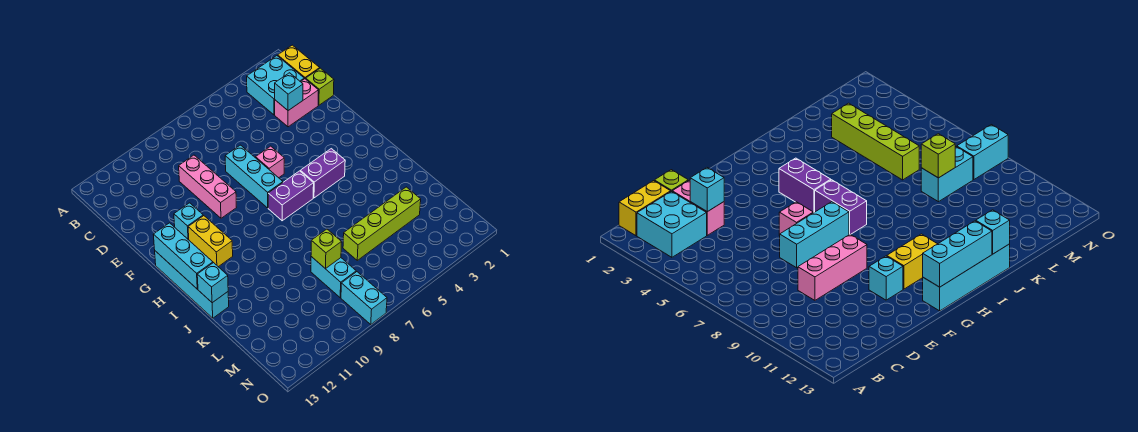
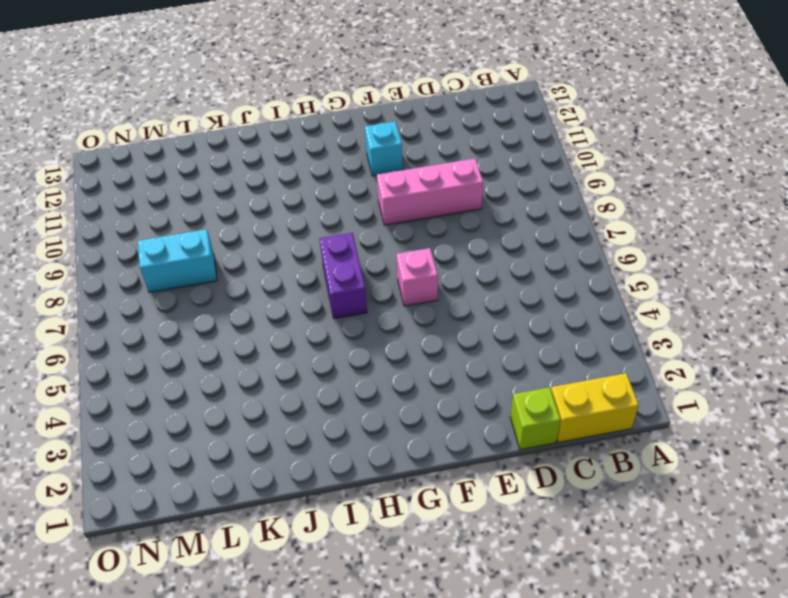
none -> cyan brick B2:C3 level 1
none -> pink brick D2:D3 level 1
none -> cyan brick E7:G7 level 1

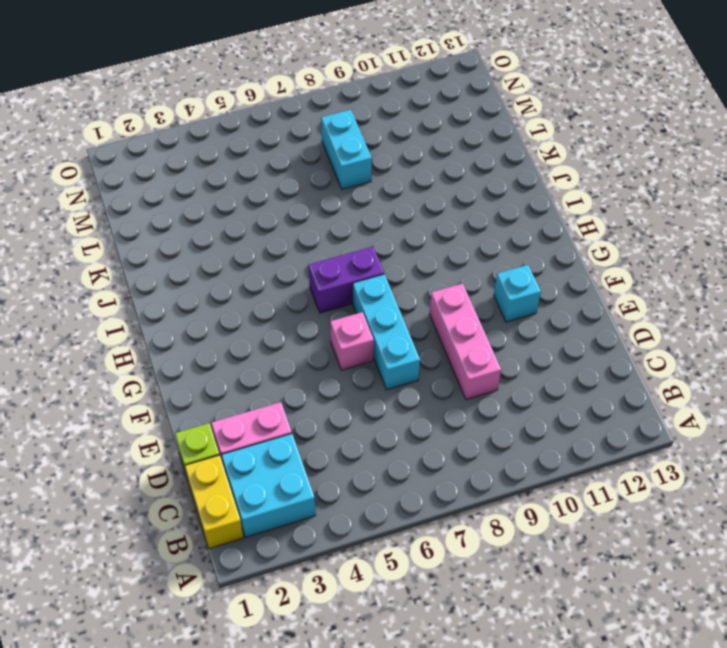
none -> yellow brick G11:H11 level 1
none -> cyan brick G13:J13 level 1
none -> purple brick H4:H5 level 1

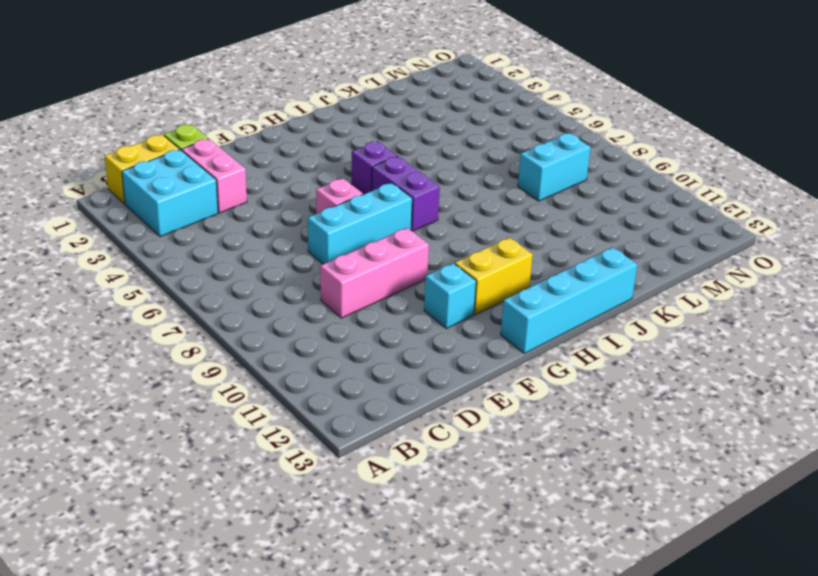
purple brick H5 level 1 -> purple brick H4:H5 level 1
none -> lime brick L3:L6 level 1
none -> cyan brick N8:O8 level 1
none -> cyan brick D3 level 2

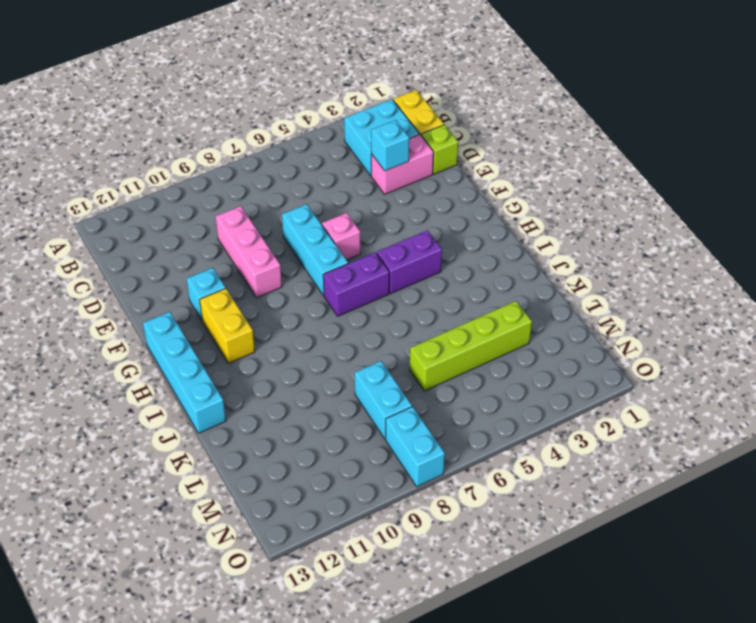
none -> cyan brick G13:I13 level 2
none -> cyan brick J13 level 2
none -> lime brick L8 level 2

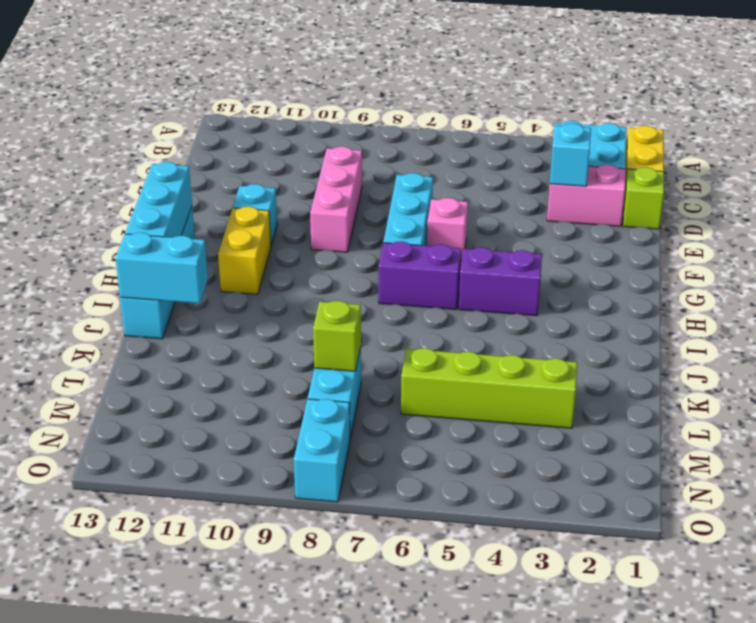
cyan brick J12:J13 level 2 -> cyan brick J13 level 2

